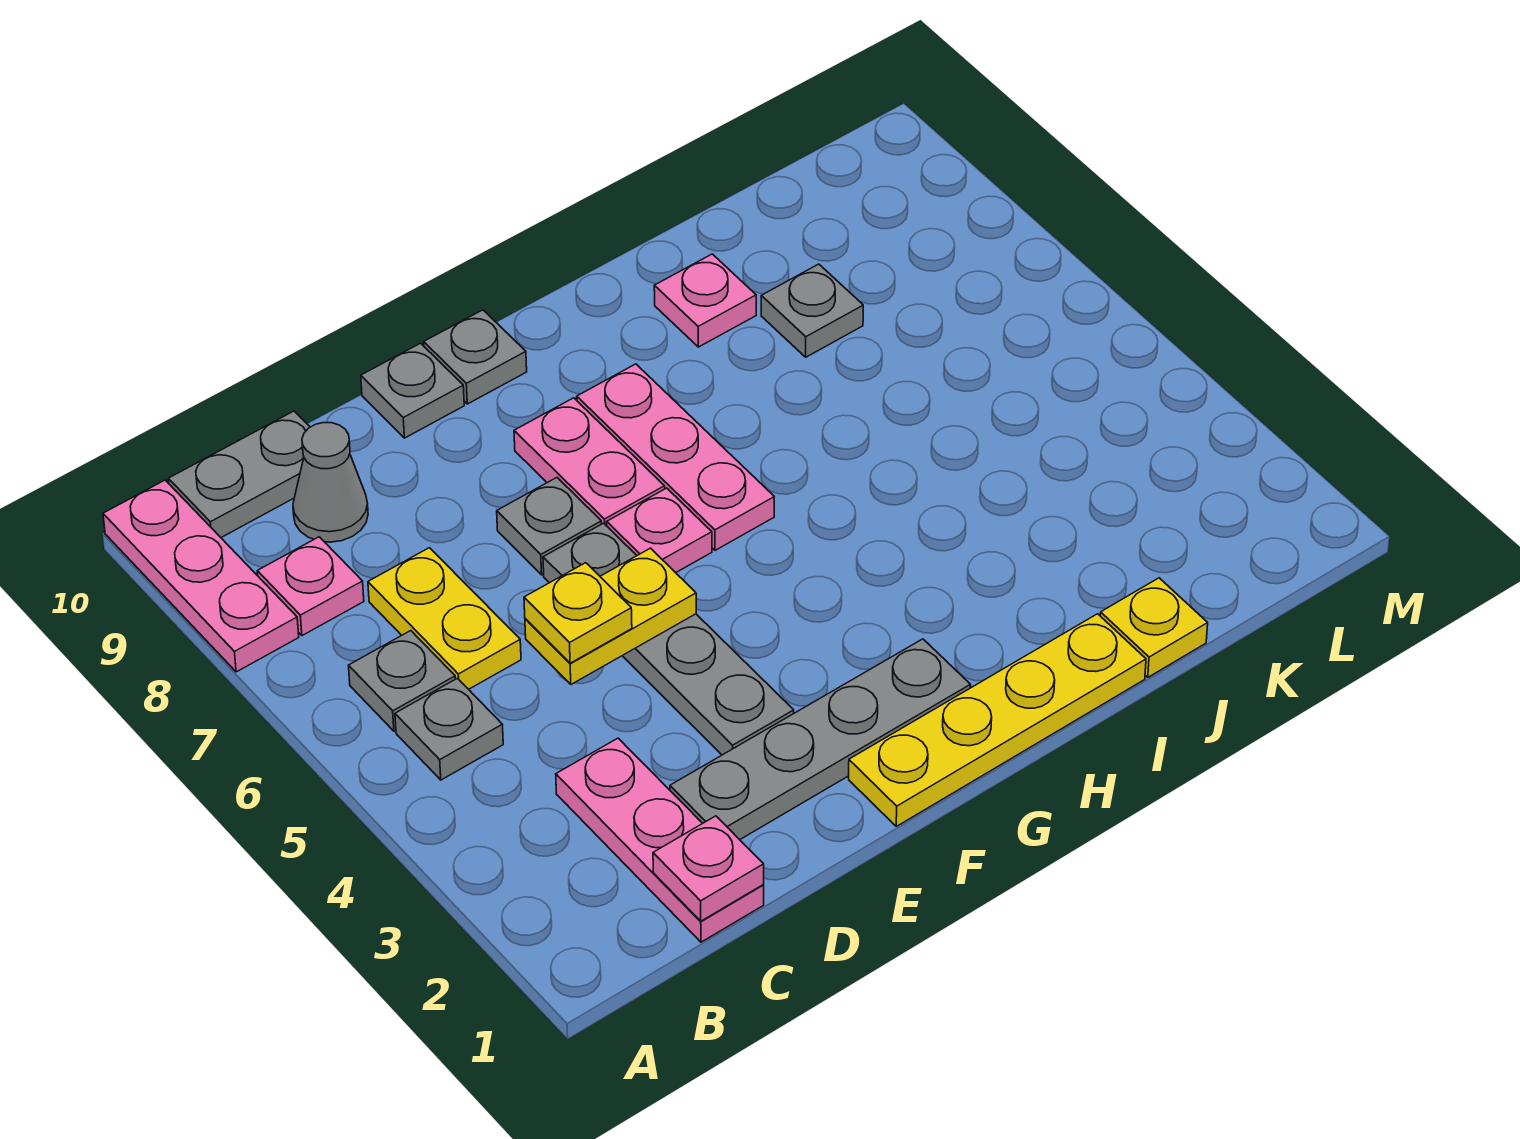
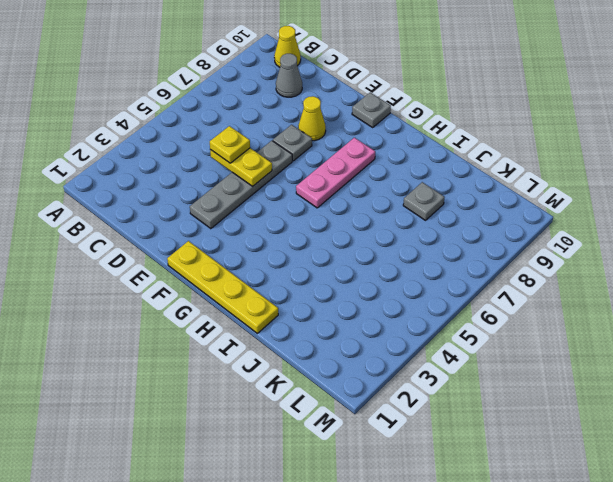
yellow cone B10 level 1 -> grey plate B10:C10 level 1
yellow cone E8 level 1 -> none
none -> pink plate A8:A10 level 1
none -> grey plate B5 level 1
none -> grey plate B6 level 1

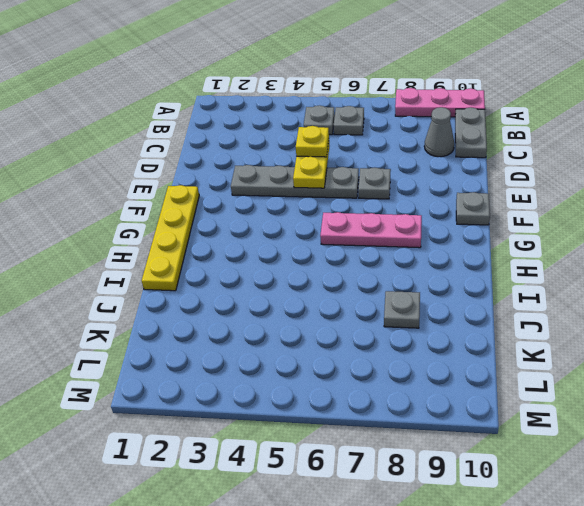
none -> pink plate B8 level 1
none -> pink plate C1:C3 level 1
none -> yellow plate C6:C7 level 1

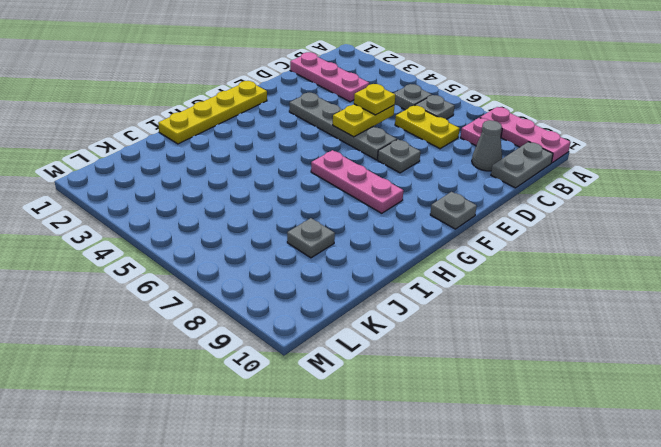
none -> grey plate D2:G2 level 1
none -> grey plate E10 level 1
none -> pink plate F6 level 1

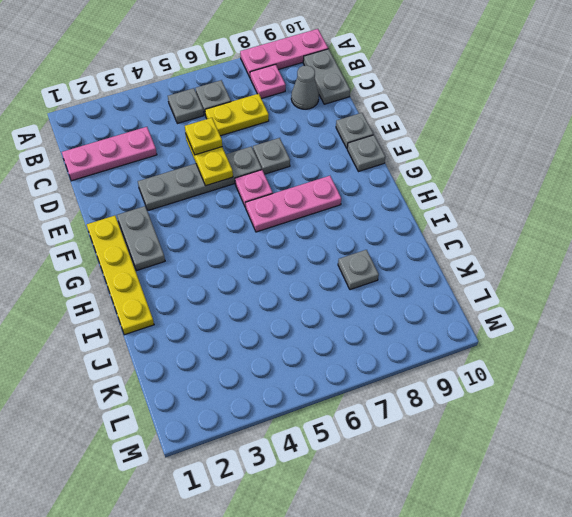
grey plate F2:G2 level 1 -> grey plate D2:G2 level 1
none -> pink plate F7:F8 level 1
none -> pink plate I9 level 1
none -> yellow plate J1 level 1

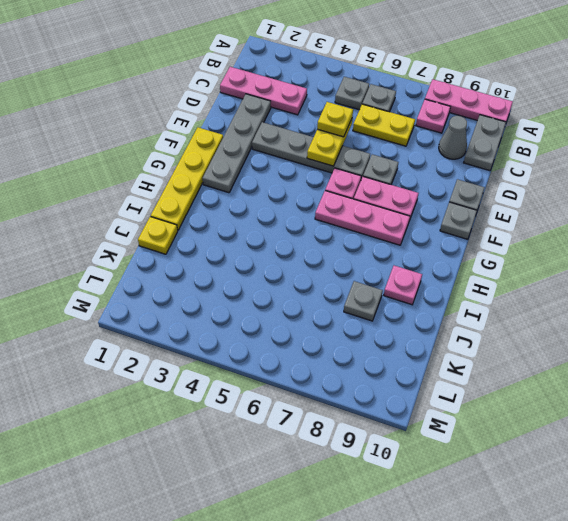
none -> pink plate C1 level 2

